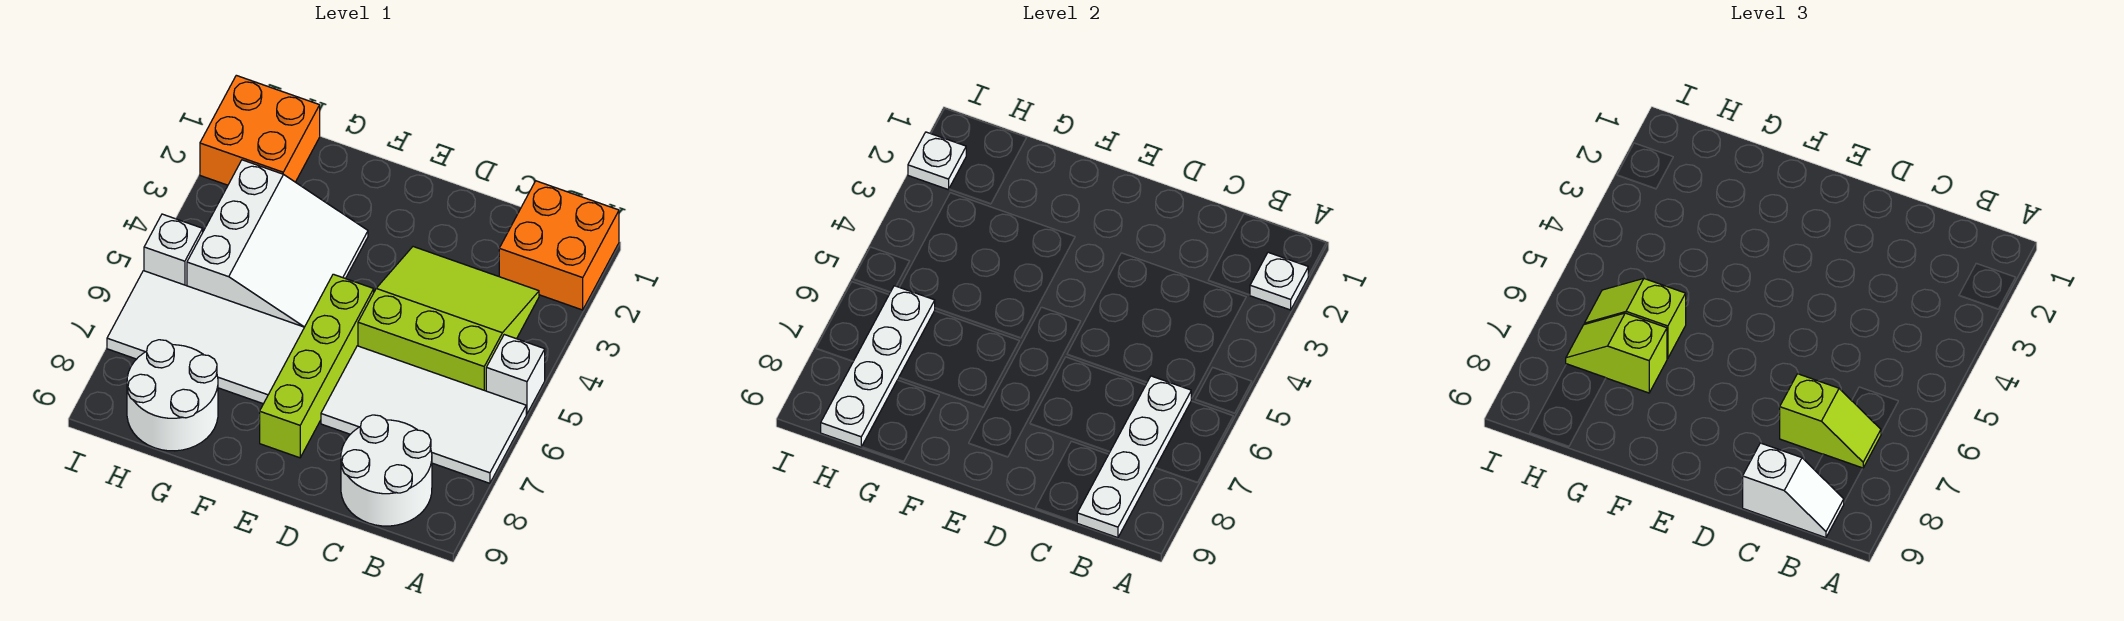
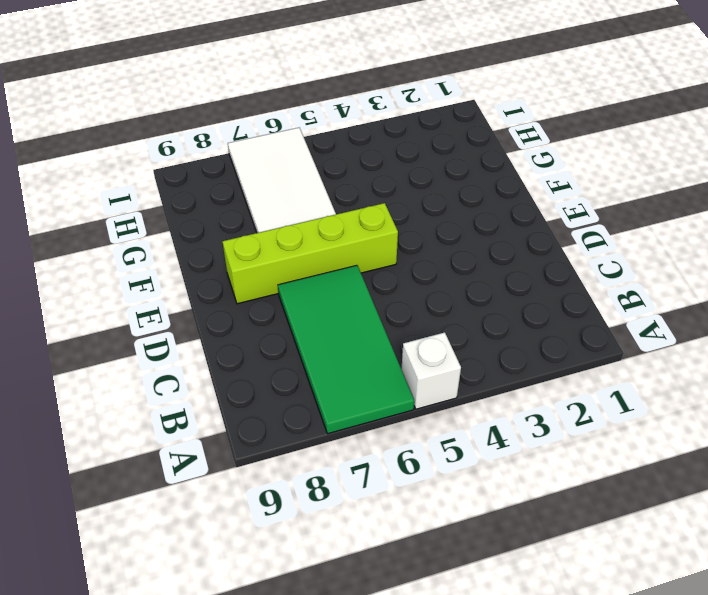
green tile A6:D7 level 1 -> white tile A6:D7 level 1
none -> orange brick A1:B2 level 1
none -> lime slope B3:D5 level 1 top 5
none -> white round brick B8:C9 level 1

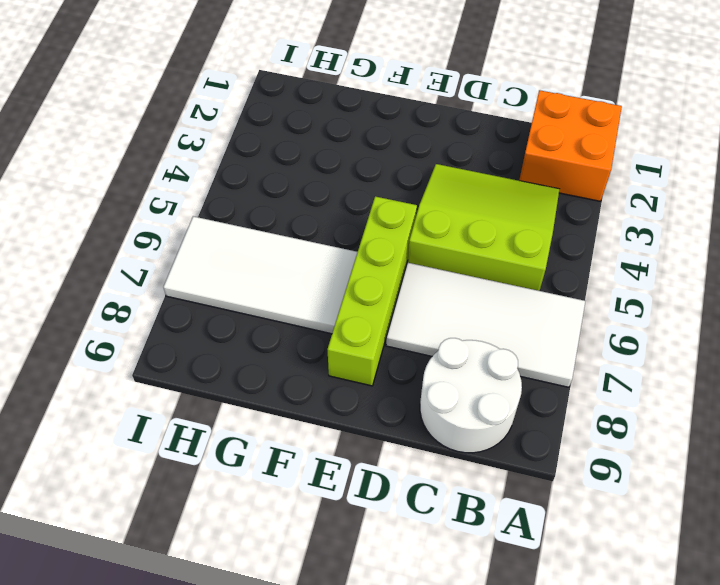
none -> white brick A5 level 1
none -> white slope F3:H5 level 1 top H
none -> white round brick G8:H9 level 1

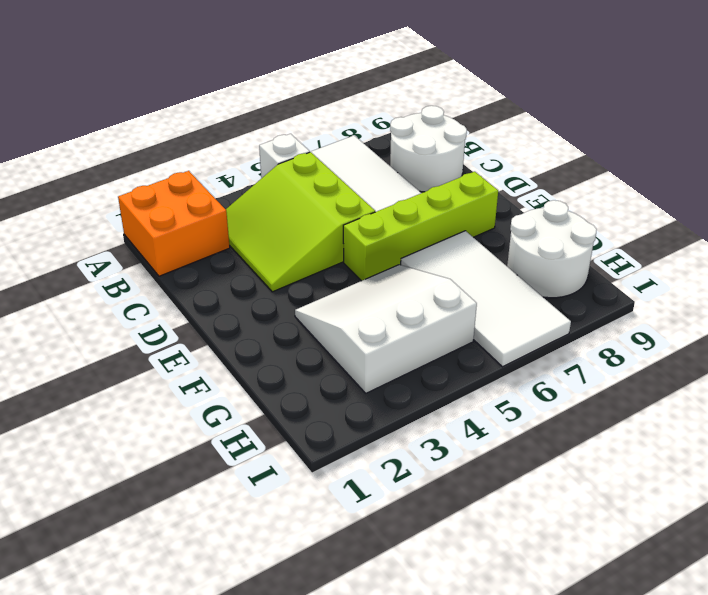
none -> orange brick H1:I2 level 1
none -> white brick I5 level 1
none -> white plate A2 level 2

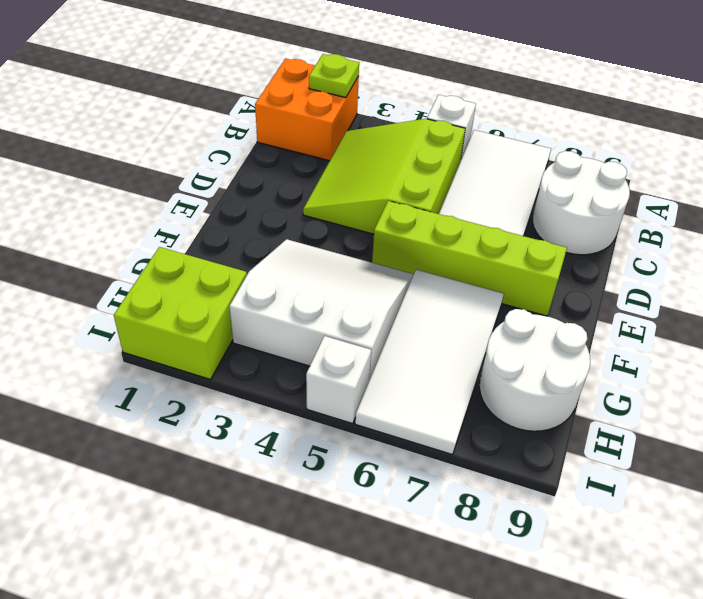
lime plate A2 level 2 -> white plate A2 level 2
lime brick H1:I2 level 1 -> orange brick H1:I2 level 1
none -> white plate B6:B9 level 2
none -> white plate H6:H9 level 2
none -> white plate I2 level 2

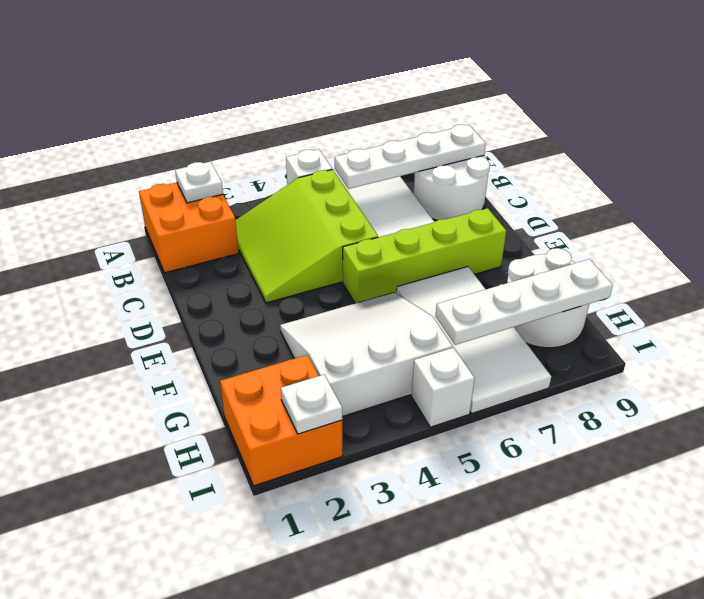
none -> lime slope B7:C7 level 3 top C
none -> white slope B9:C9 level 3 top C
none -> lime slope G6:H6 level 3 top G

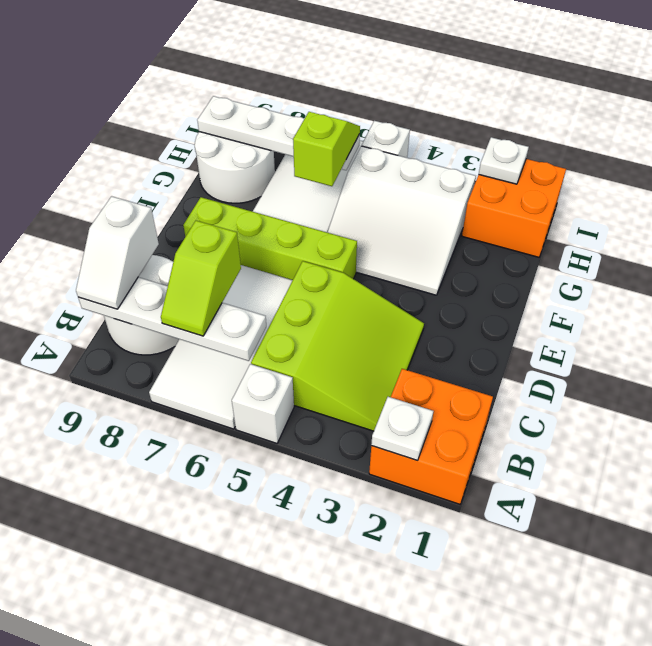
none -> lime slope G7:H7 level 3 top G

